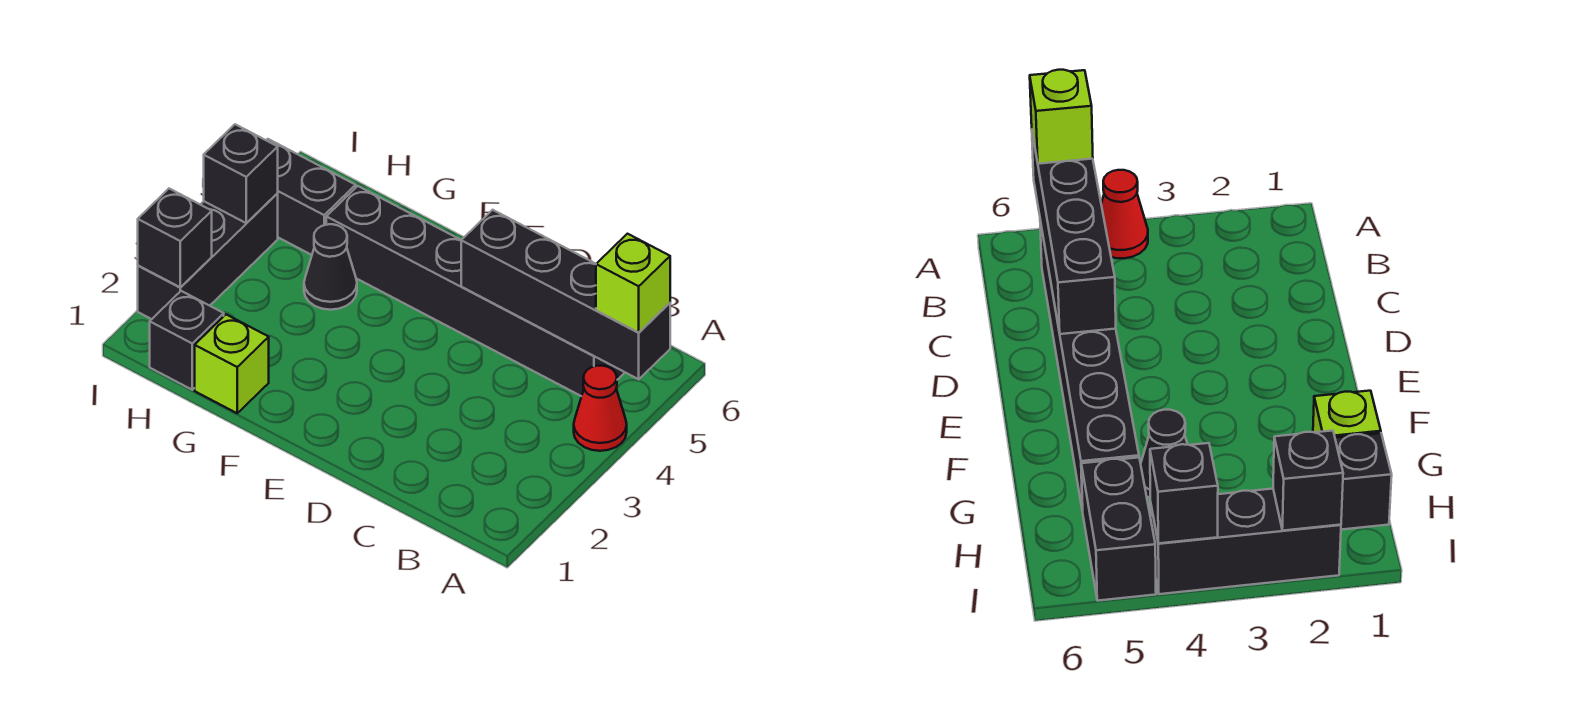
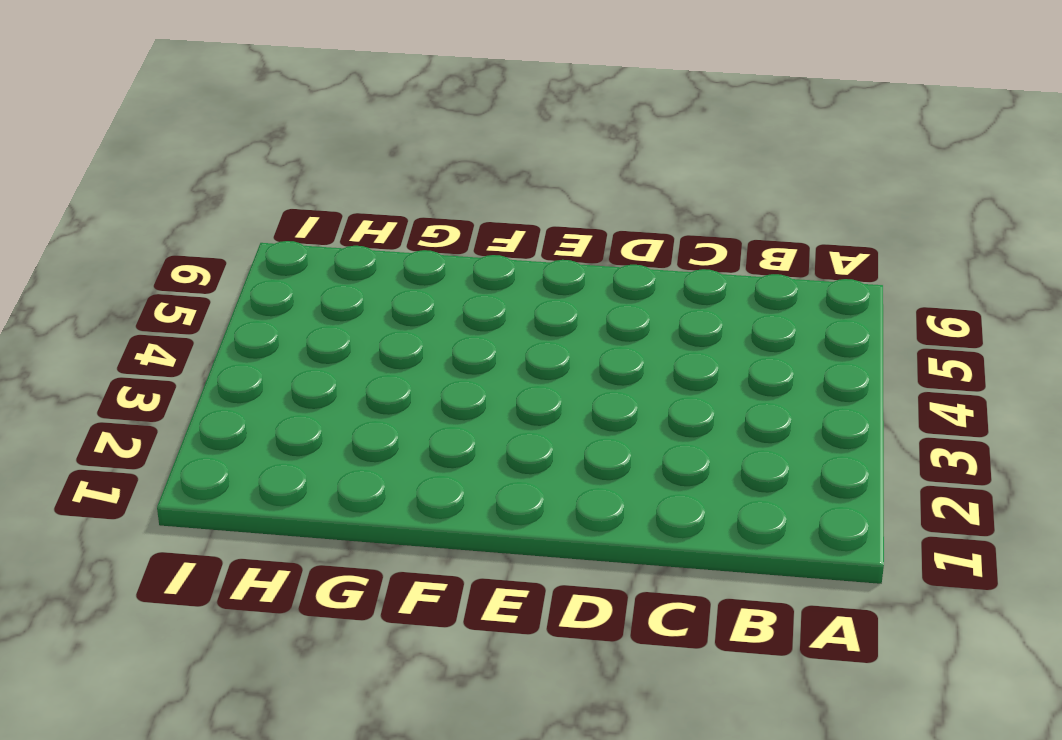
none -> red cone A4 level 1
none -> black brick B5:G5 level 1

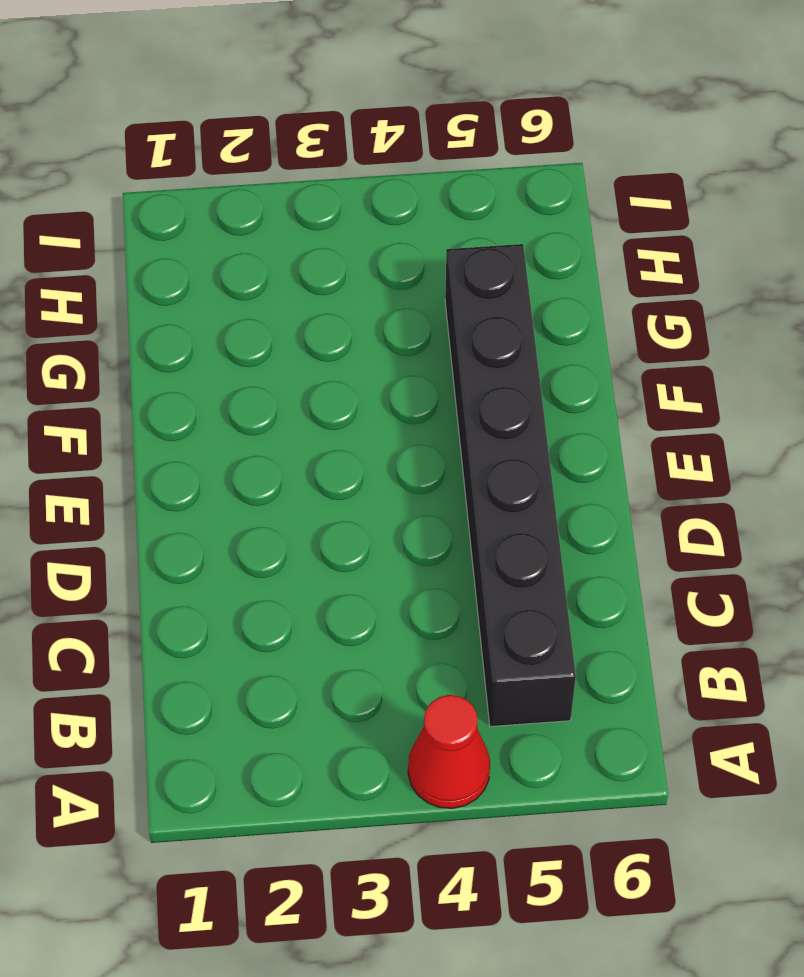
none -> lime brick G1 level 1
none -> black cone G4 level 1

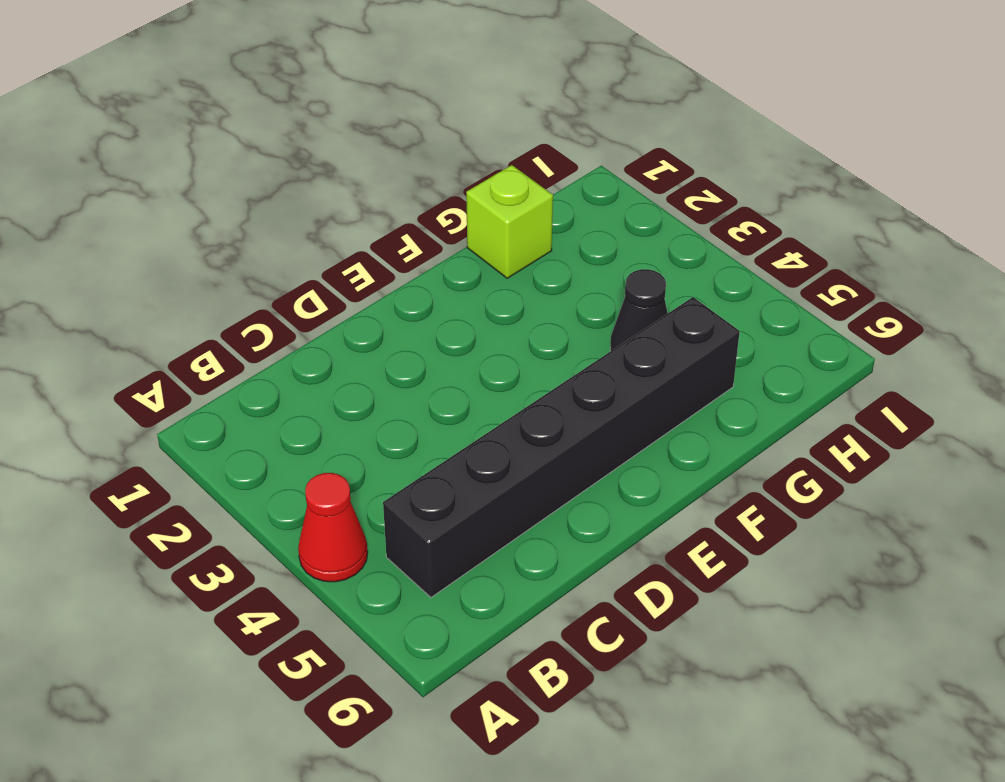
none -> black brick H1 level 1
none -> black brick H5:I5 level 1

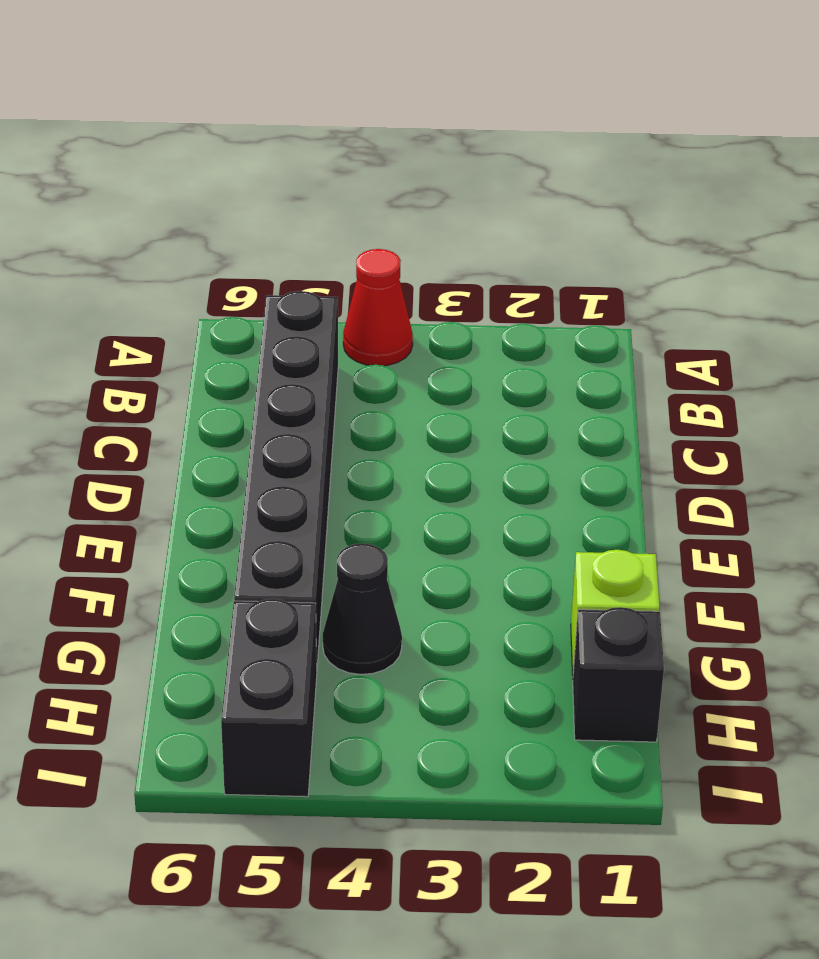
none -> black brick I2:I4 level 1
none -> black brick A5:D5 level 2

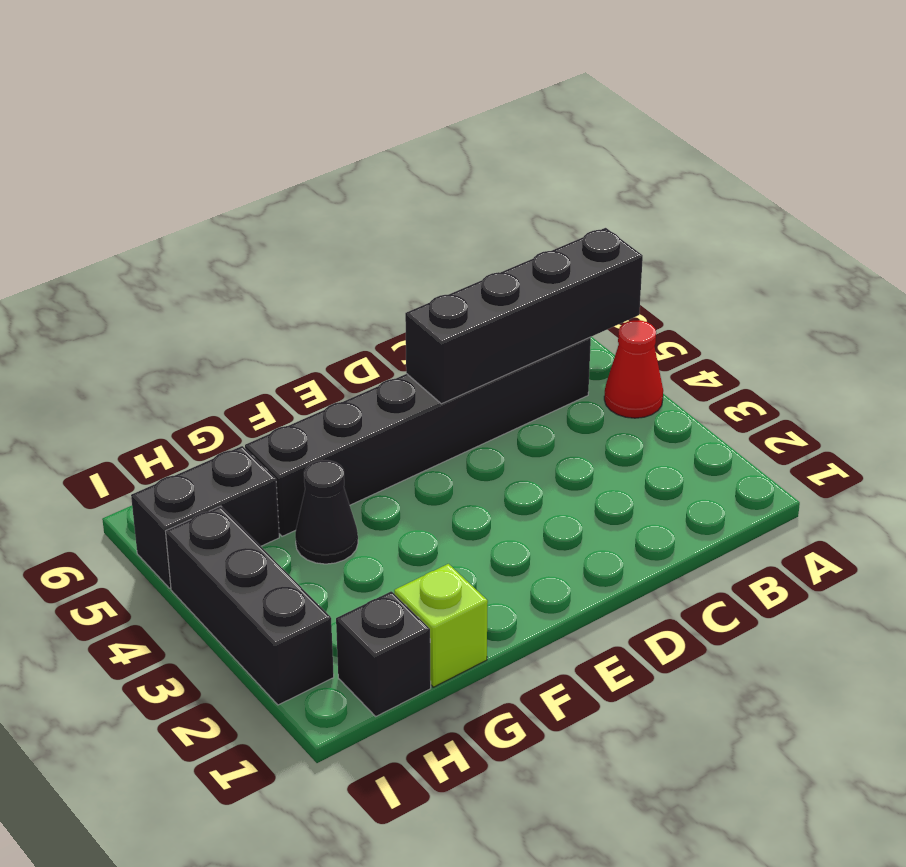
none -> black brick I2 level 2
none -> black brick I4 level 2

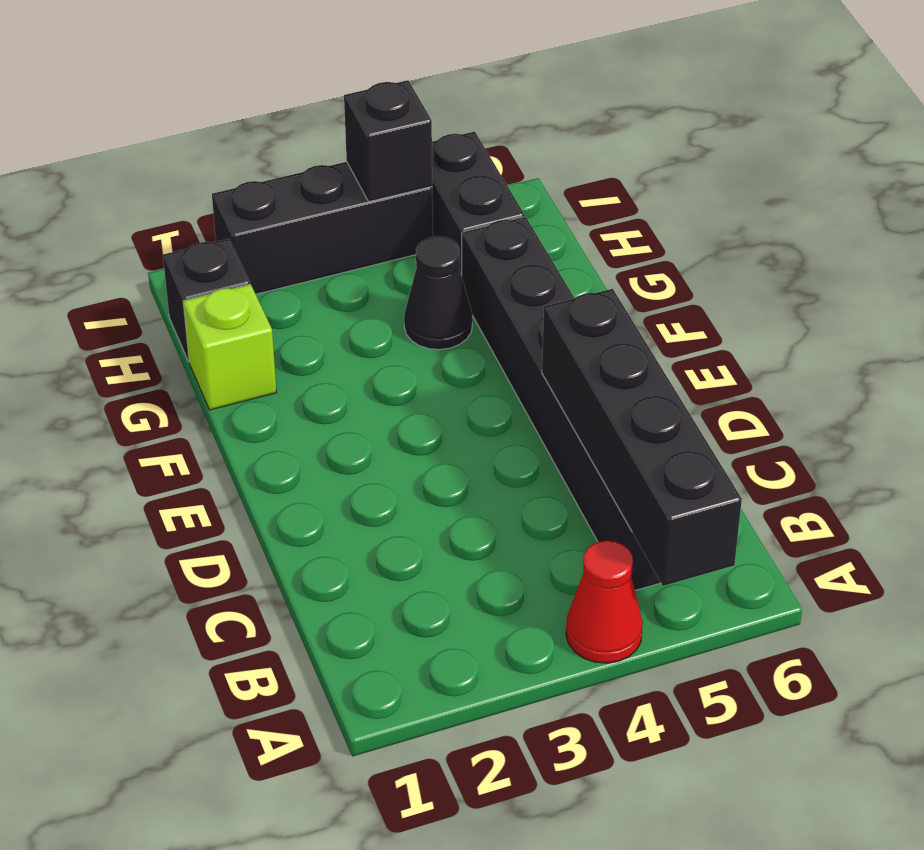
none -> black brick I2 level 2
none -> lime brick A5 level 3

